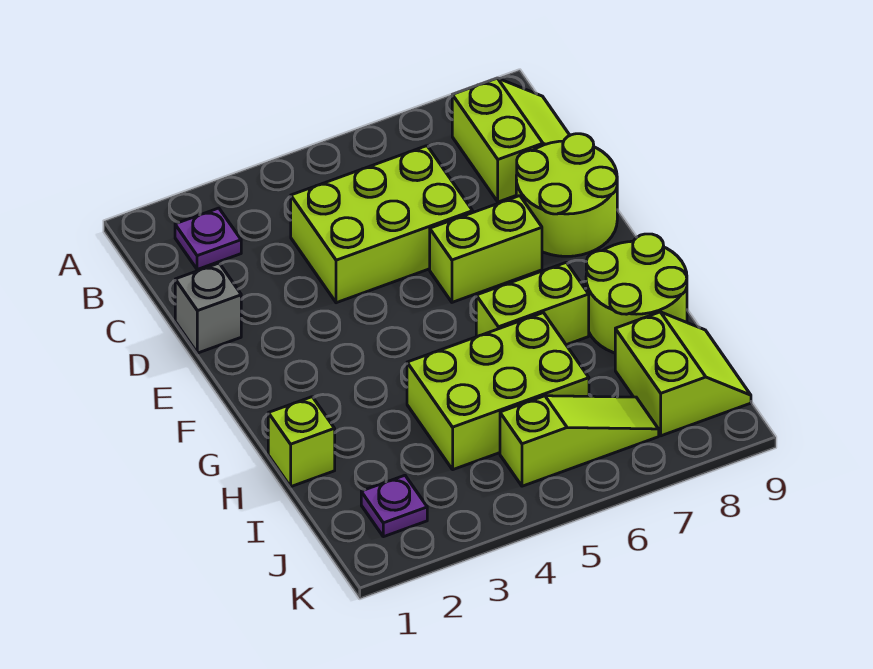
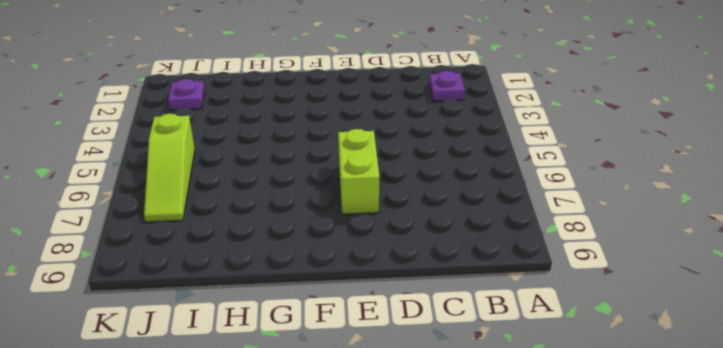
none -> lime slope B8:C9 level 1 top 8
none -> lime brick C4:D6 level 1
none -> grey brick D1 level 1

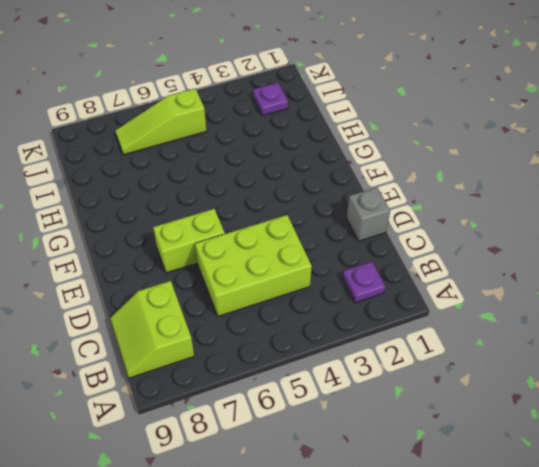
none -> lime round brick D8:E9 level 1
none -> lime brick G6:G7 level 1
none -> lime round brick G8:H9 level 1

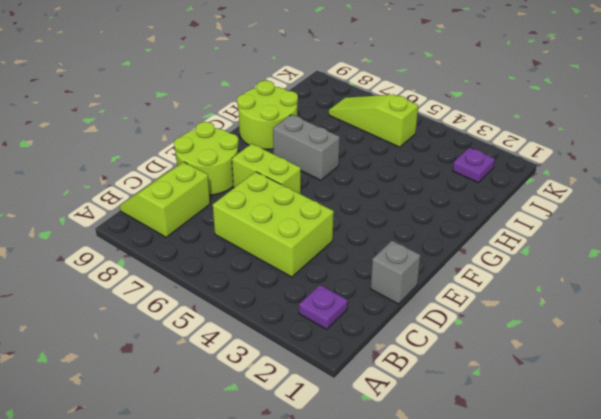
grey brick G6:G7 level 1 -> lime brick G6:G7 level 1
none -> lime brick H1 level 1
none -> lime brick H4:I6 level 1
none -> lime slope I8:J9 level 1 top 8

